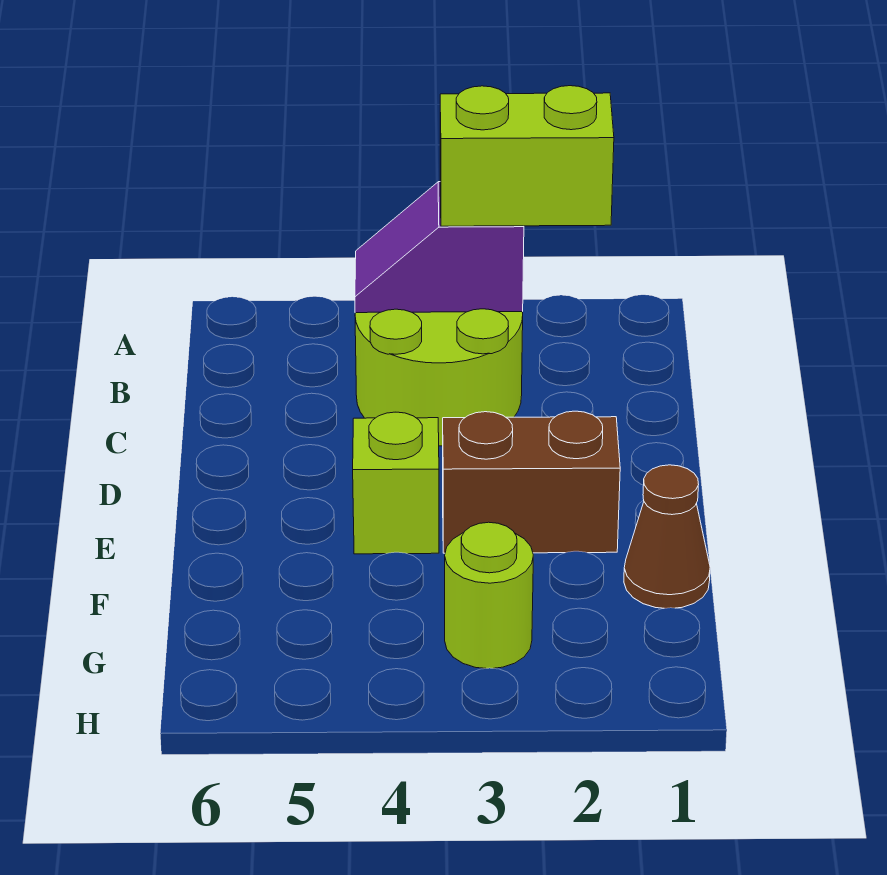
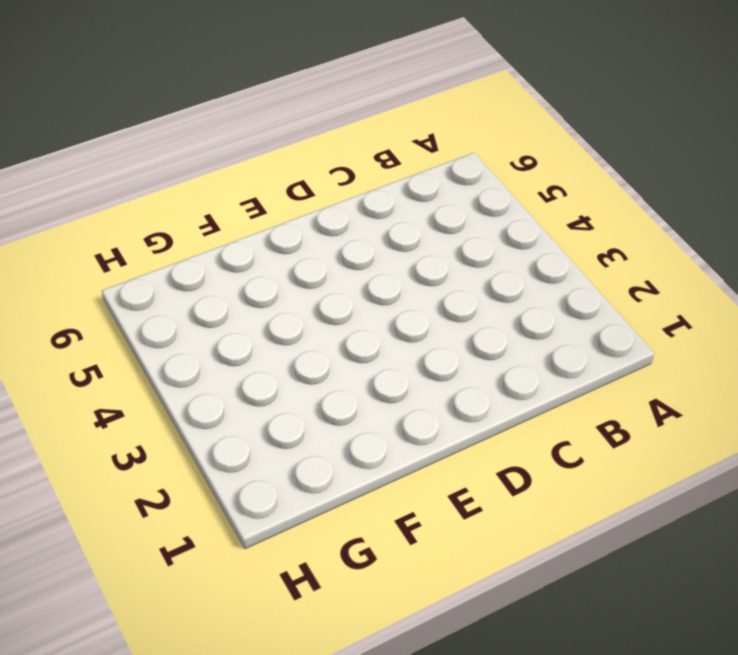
none -> lime round brick B3:C4 level 1
none -> brown brick E2:E3 level 1

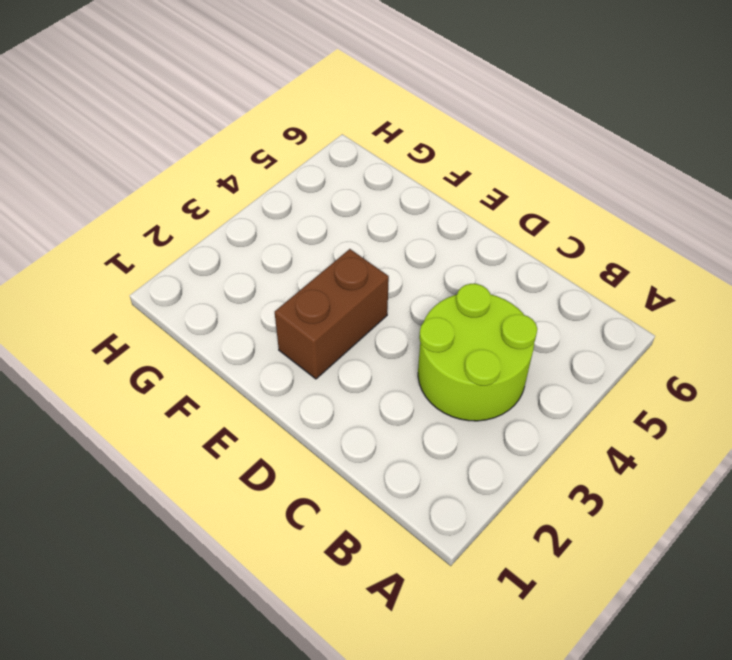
none -> lime brick E4 level 1
none -> brown cone F1 level 1

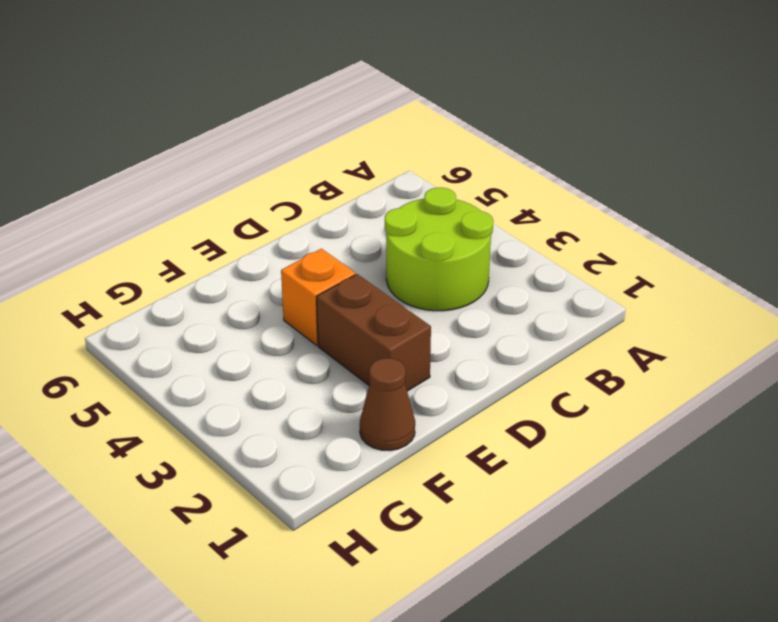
orange brick E4 level 1 -> lime brick E4 level 1
none -> lime round brick G3 level 1
none -> purple slope B3:B4 level 2 top 3

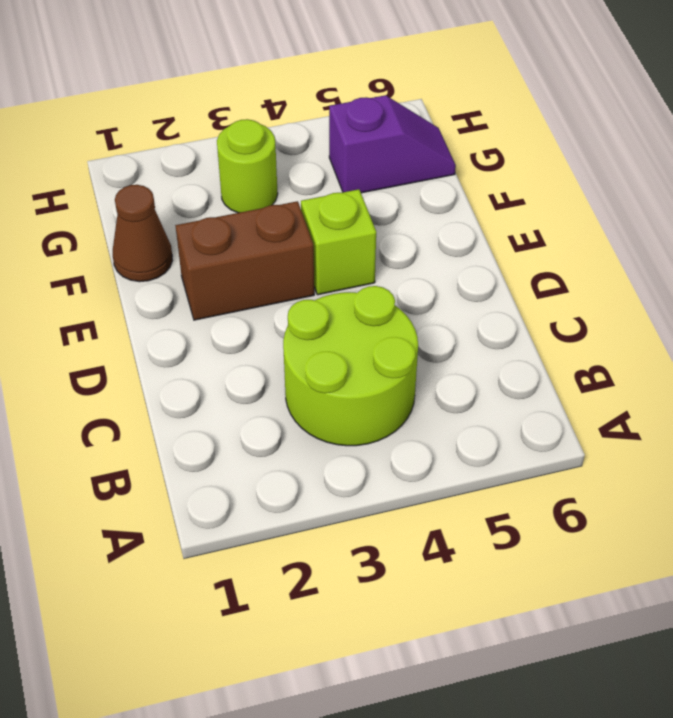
purple slope G5:G6 level 1 top 5 -> purple slope B3:B4 level 2 top 3
none -> lime brick B2:B3 level 3

